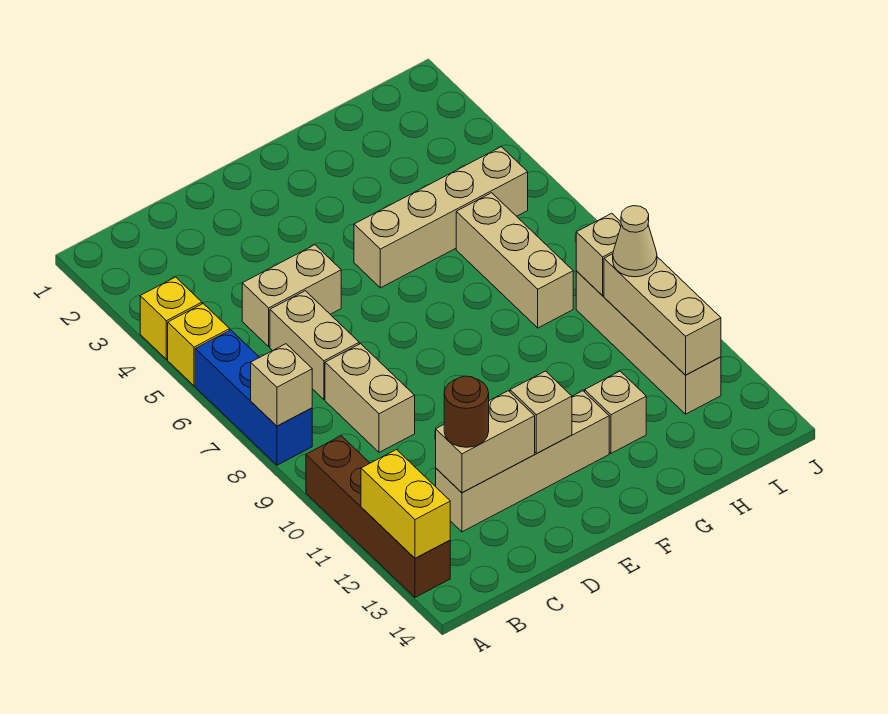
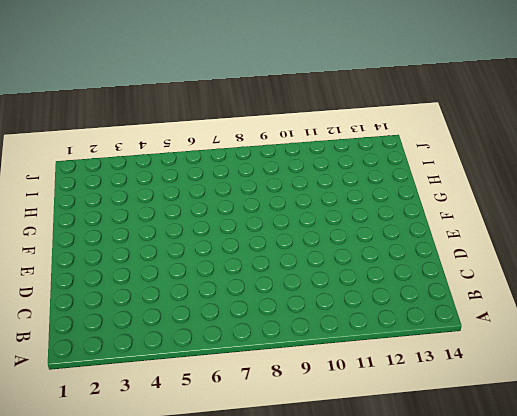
none -> yellow brick A4 level 1
none -> yellow brick A5 level 1
none -> blue brick A6:A8 level 1

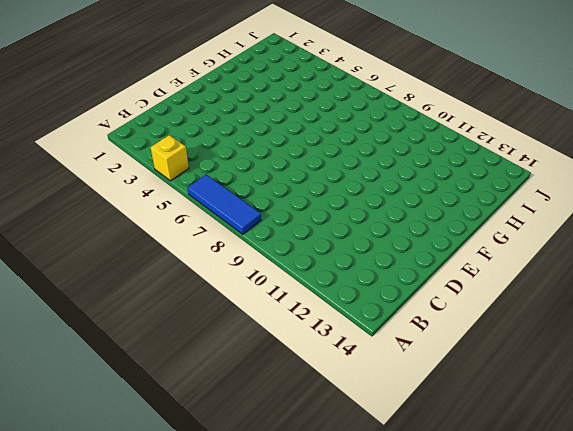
blue tile A6:A8 level 1 -> blue brick A6:A8 level 1
none -> yellow brick A5 level 1
none -> brown brick A10:A13 level 1
none -> tan brick C5:D5 level 1

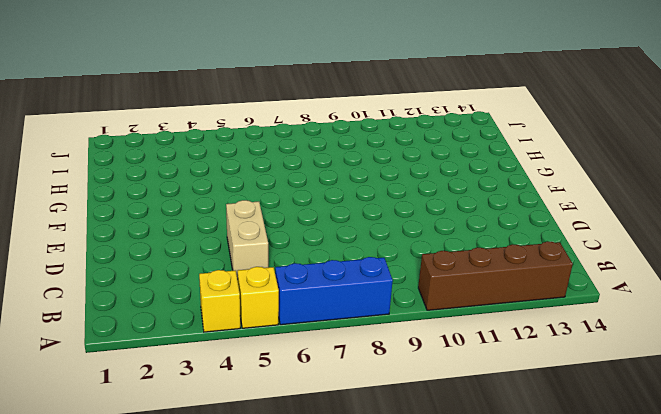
none -> tan brick C6:C7 level 1
none -> tan brick C8:C9 level 1
none -> tan brick C12:F12 level 1

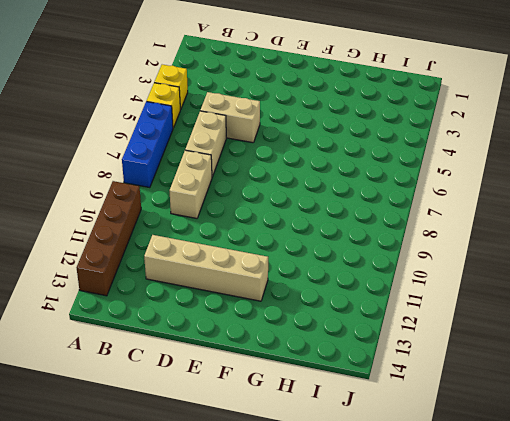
none -> tan brick F5:I5 level 1
none -> tan brick G12 level 1
none -> tan brick H6:H8 level 1

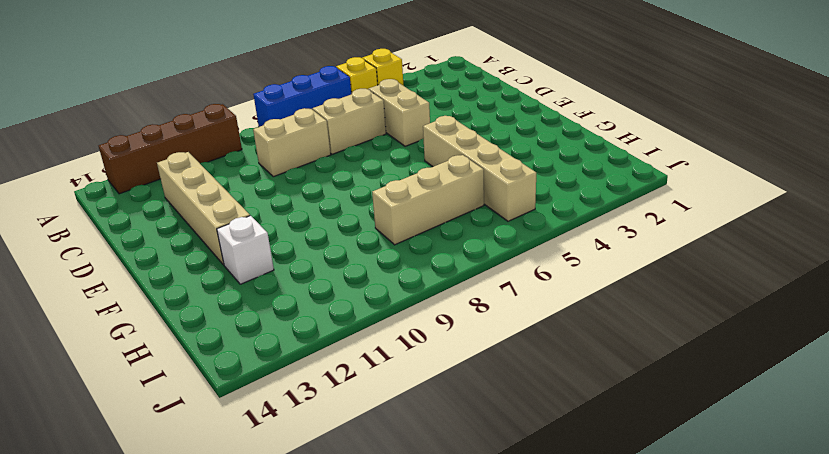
white brick G12 level 1 -> tan brick G12 level 1
none -> tan brick I9:I12 level 1
none -> tan brick A8 level 2
none -> yellow brick A12:A13 level 2

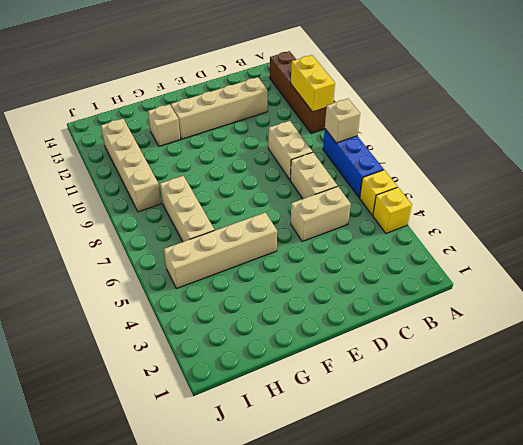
yellow brick A10:A11 level 2 -> yellow brick A12:A13 level 2
none -> tan brick C12:D12 level 2
none -> tan brick E12 level 2
none -> tan brick I9 level 2

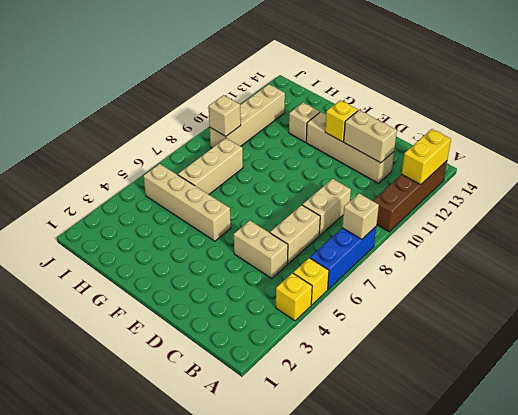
yellow brick E12 level 2 -> tan brick E12 level 2
none -> tan brick I10:I12 level 2
none -> brown round brick C12 level 3
none -> tan cone I10 level 3

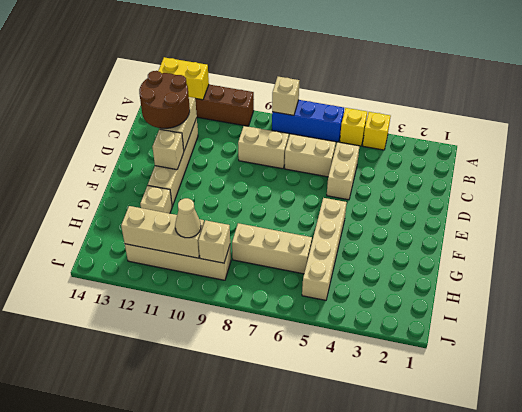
brown round brick C12:D13 level 3 -> brown round brick C12 level 3

